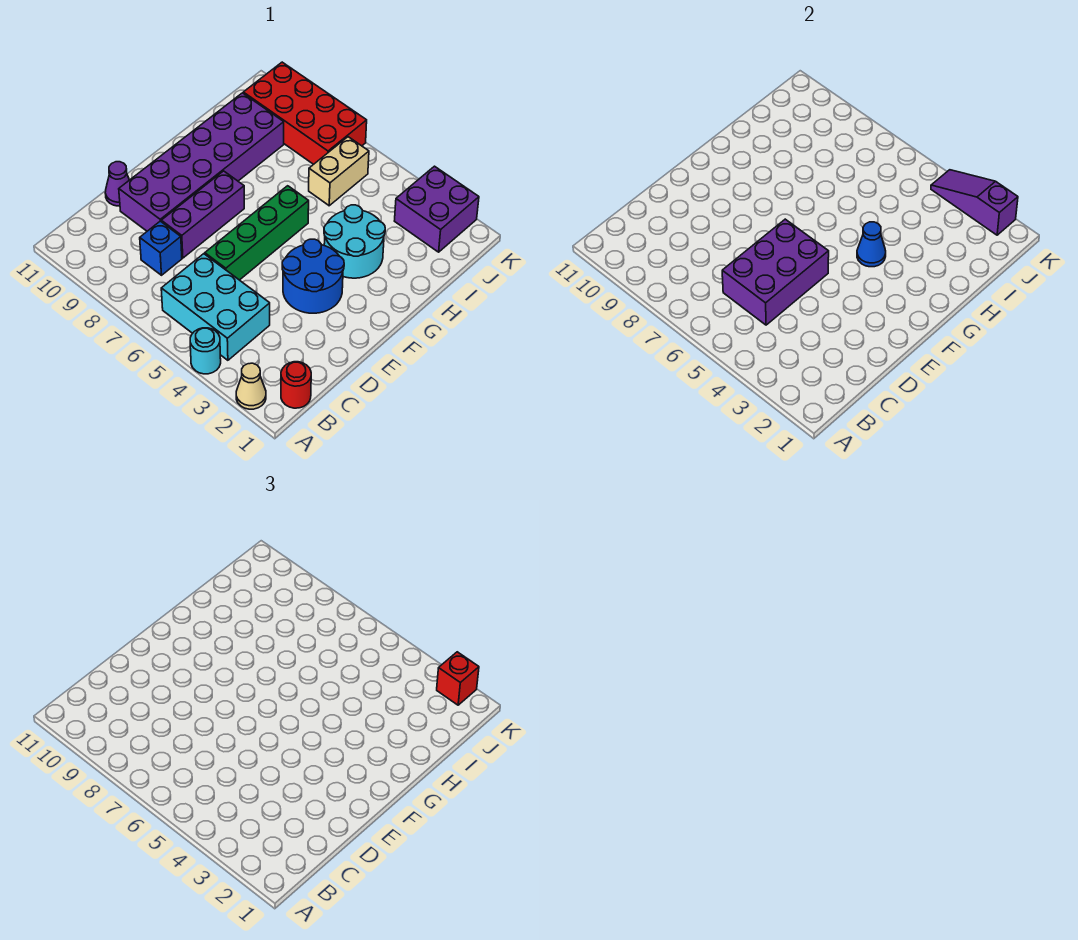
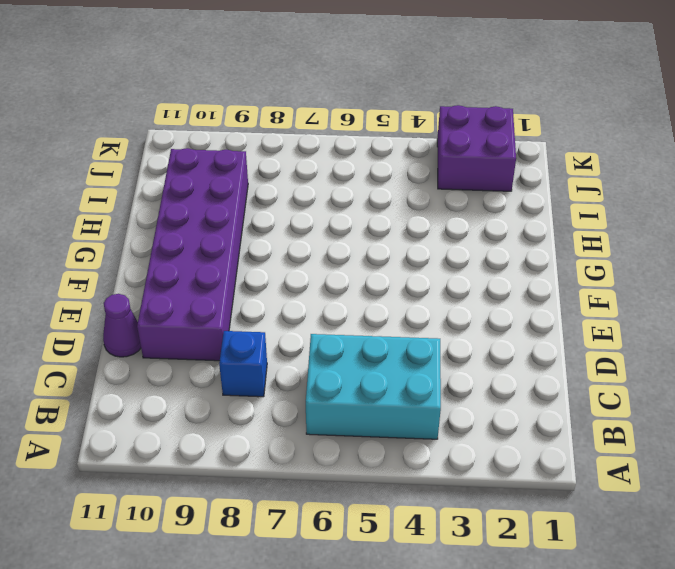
none -> tan cone A2 level 1
none -> cyan round brick A4 level 1
none -> red round brick B1 level 1

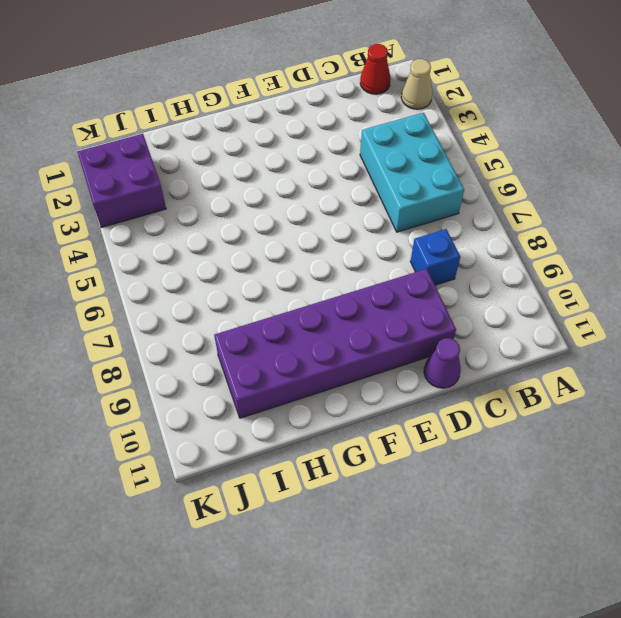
red cone B1 level 1 -> red round brick B1 level 1
none -> cyan round brick A4 level 1
none -> green brick D6:G6 level 1
none -> purple brick D8:F8 level 1

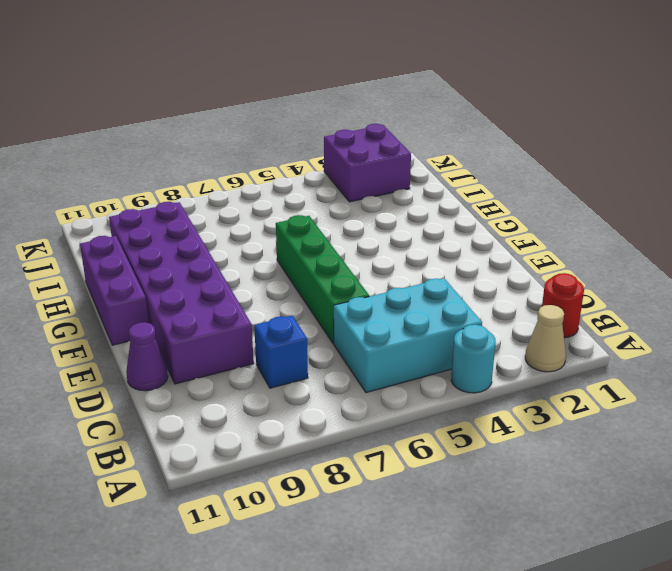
purple brick F11:H11 level 1 -> purple brick D8:F8 level 1
none -> blue round brick E3:F4 level 1
none -> cyan round brick G3:H4 level 1
none -> tan brick I6:J6 level 1

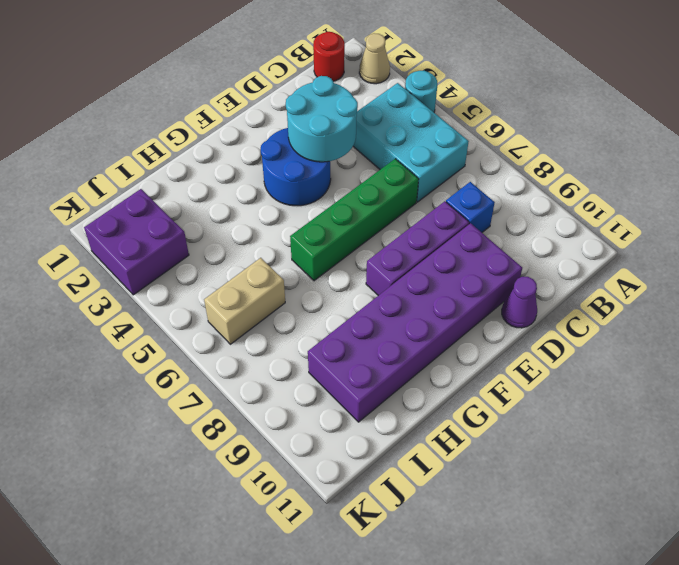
cyan round brick D3:E4 level 2 -> cyan round brick G3:H4 level 1
none -> red brick J7:K10 level 1
none -> purple brick C5:E6 level 2
none -> blue cone G4 level 2

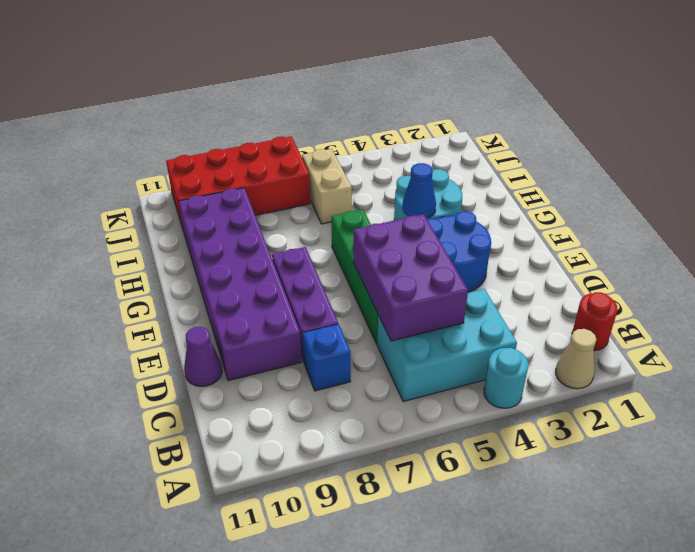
none -> purple brick J2:K3 level 1
none -> purple slope K2:K4 level 2 top 2
none -> red brick K2 level 3

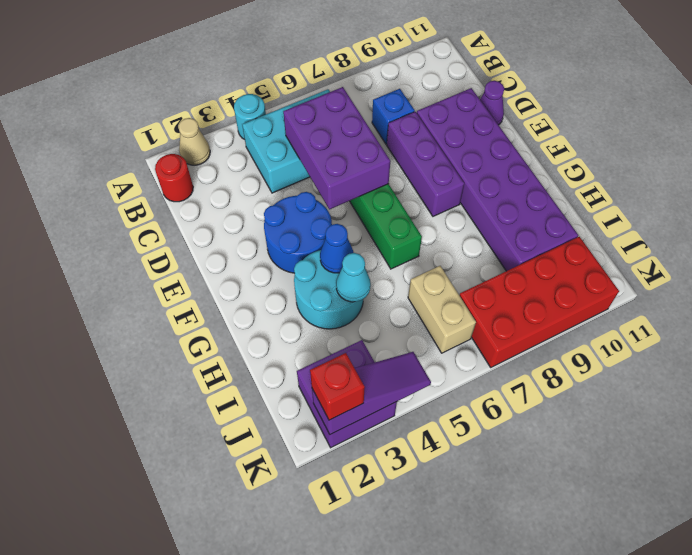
cyan cone H4 level 2 -> none

